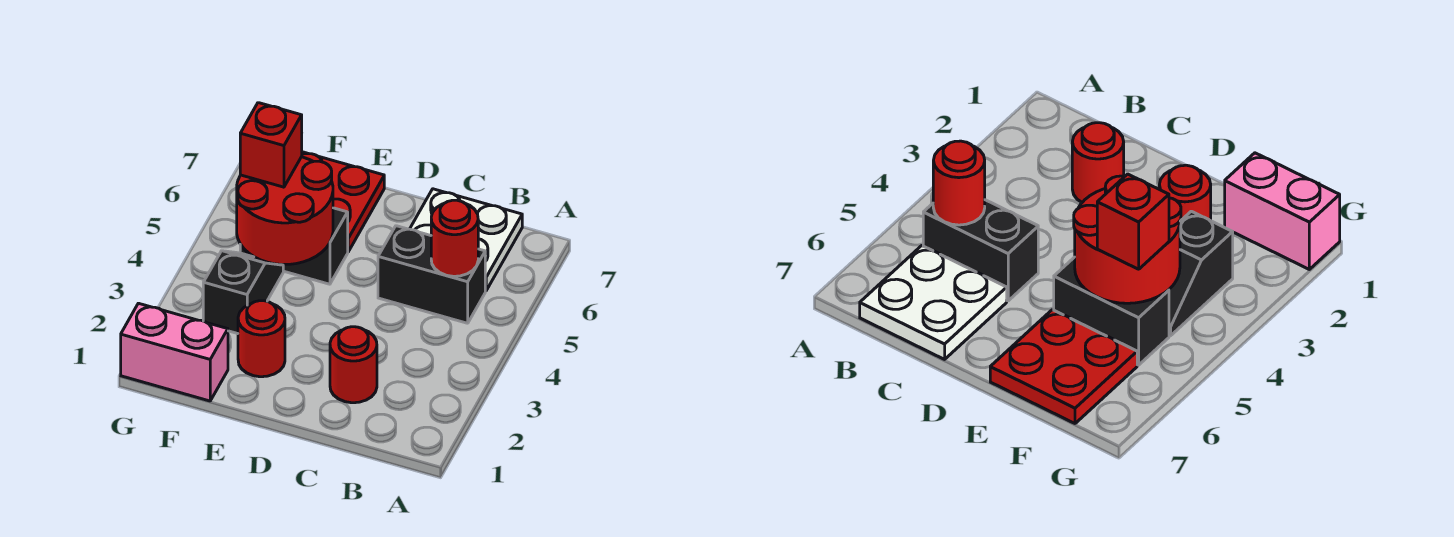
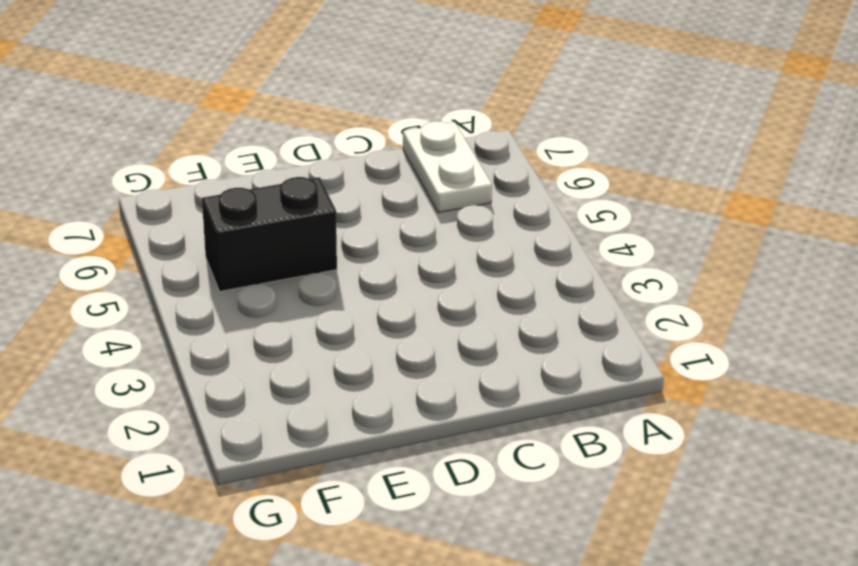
white plate B6:B7 level 1 -> white plate B6:C7 level 1
none -> black brick B5:C5 level 1
none -> red round brick C2 level 1

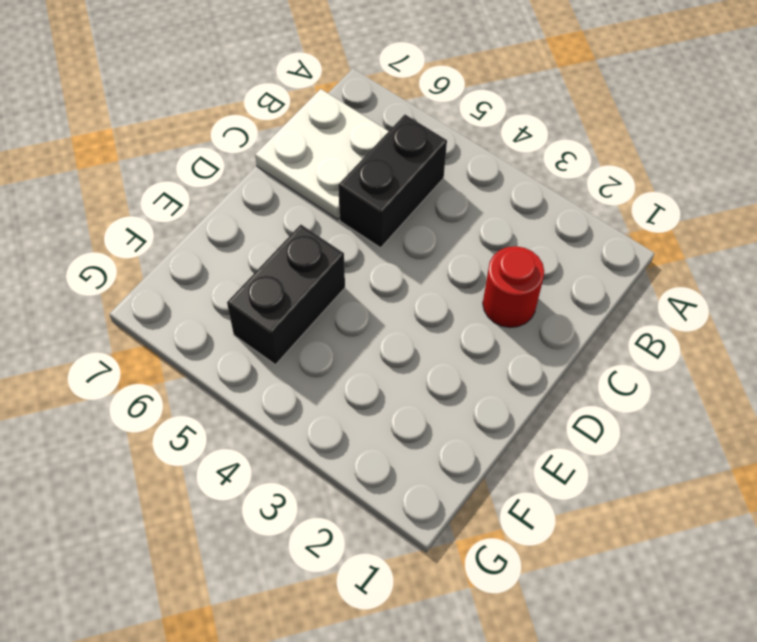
none -> red round brick E2 level 1
none -> red plate E6:F7 level 1

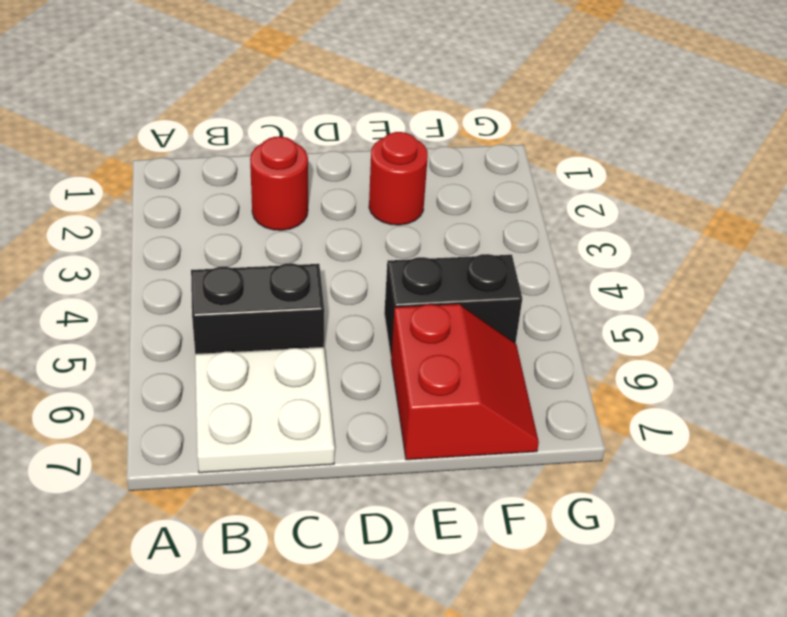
red slope E6:F7 level 1 top E -> red plate E6:F7 level 1
none -> pink brick F1:G1 level 1
none -> black slope F3:F4 level 1 top 3

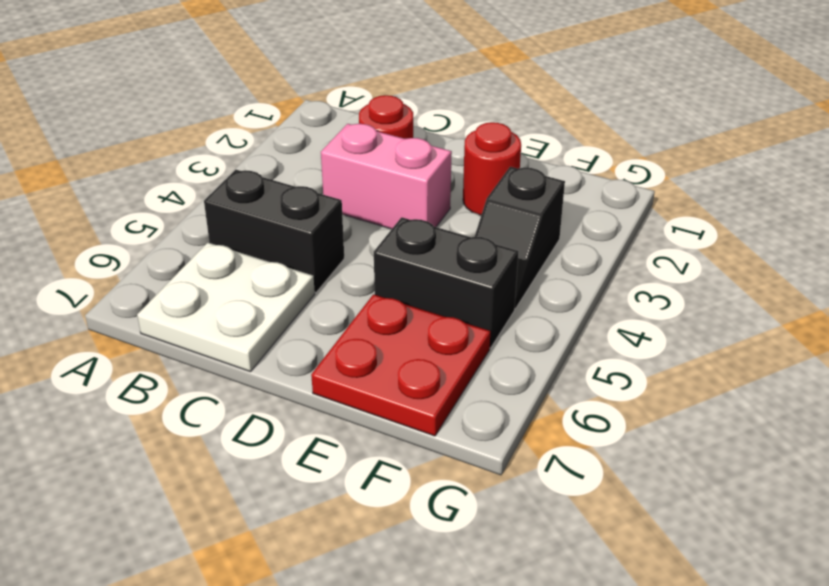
pink brick C3:D3 level 1 -> pink brick F1:G1 level 1
none -> red round brick B5 level 2
none -> red round brick E4:F5 level 2

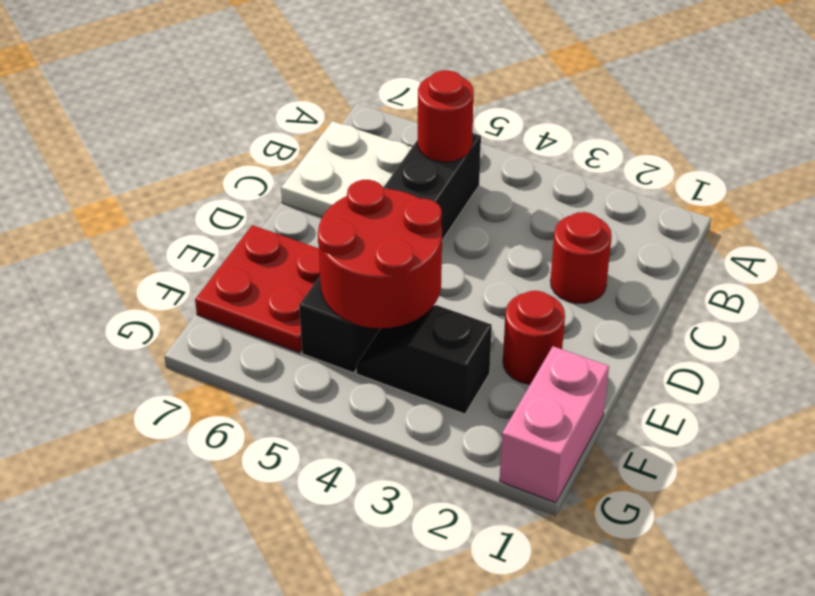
none -> red brick F5 level 3

